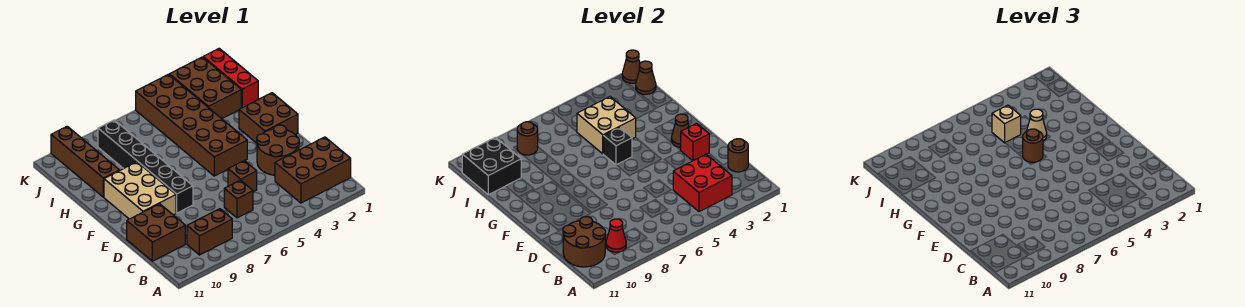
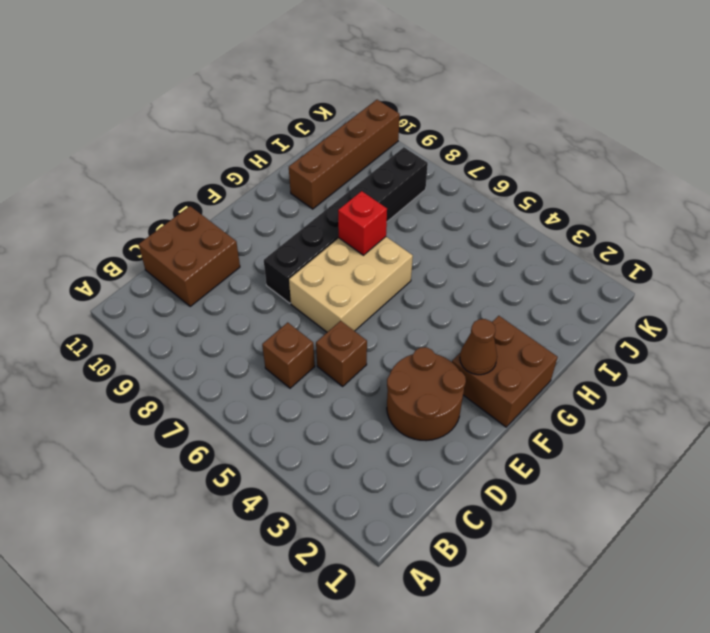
tan brick E6:G7 level 1 -> tan brick E9:G10 level 1
red brick G7 level 2 -> red brick E2 level 2
none -> brown brick B1:C3 level 1
none -> brown brick B8:B9 level 1
none -> brown brick F4:K5 level 1

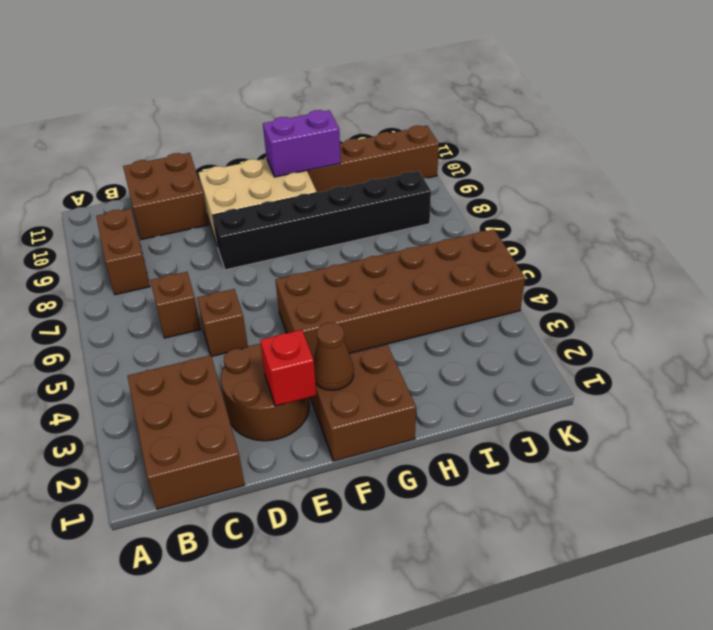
purple brick G10:H10 level 2 -> none
none -> red brick I1:K1 level 1
none -> brown brick I2:K3 level 1
none -> red brick B3:C4 level 2

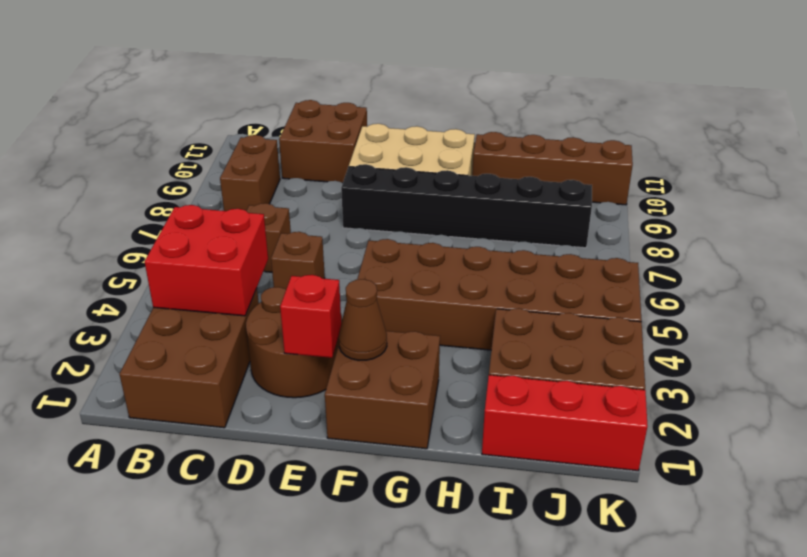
none -> red cone B9 level 2
none -> brown round brick B10:C11 level 2
none -> brown round brick C1 level 2

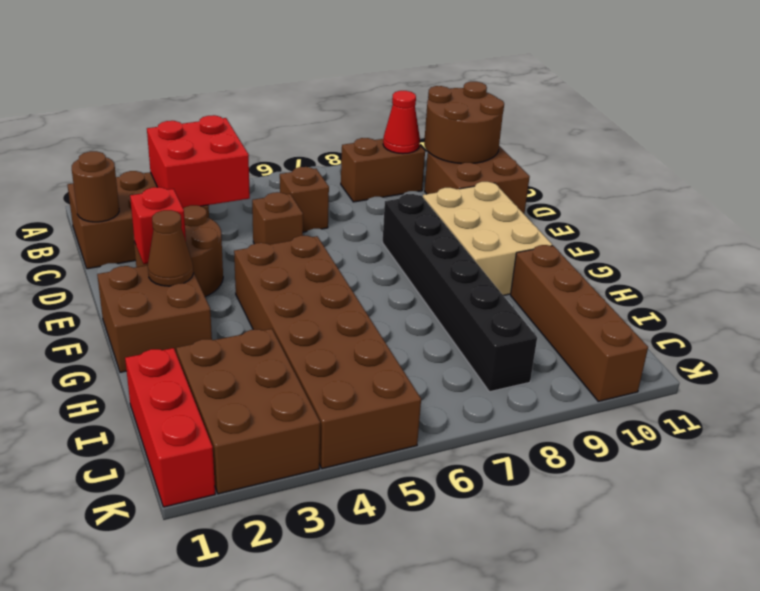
none -> black brick G5 level 2
none -> tan brick H4:I5 level 2
none -> black brick I10:J11 level 2

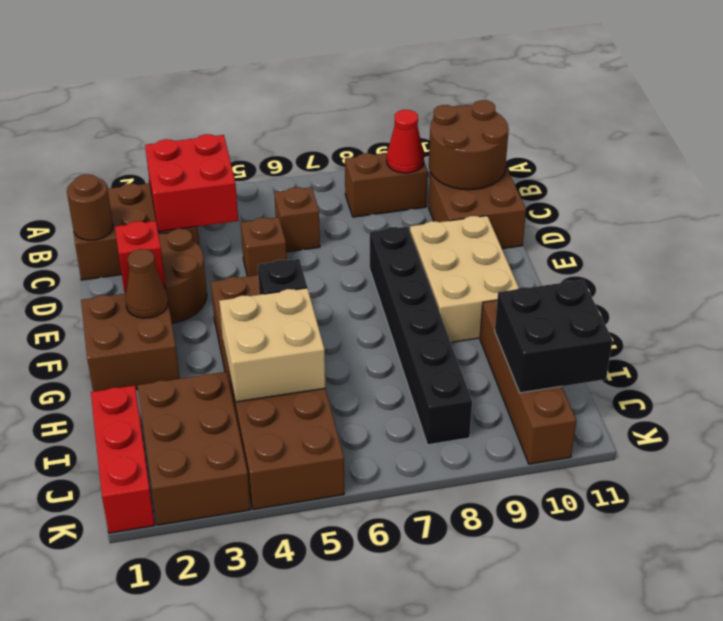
none -> brown cone J1 level 2
none -> brown round brick J8 level 2
none -> brown cone K1 level 2

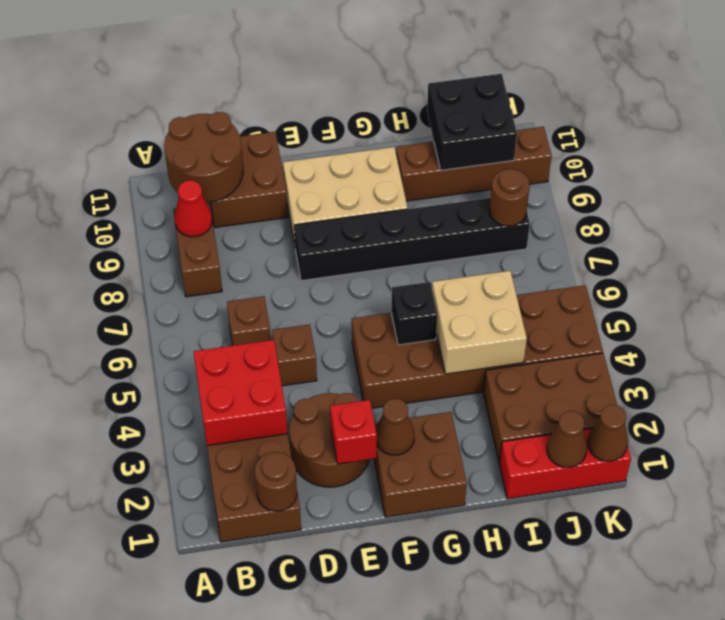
none -> brown round brick G5 level 3
none -> tan cone H4 level 3
none -> tan brick I5 level 3

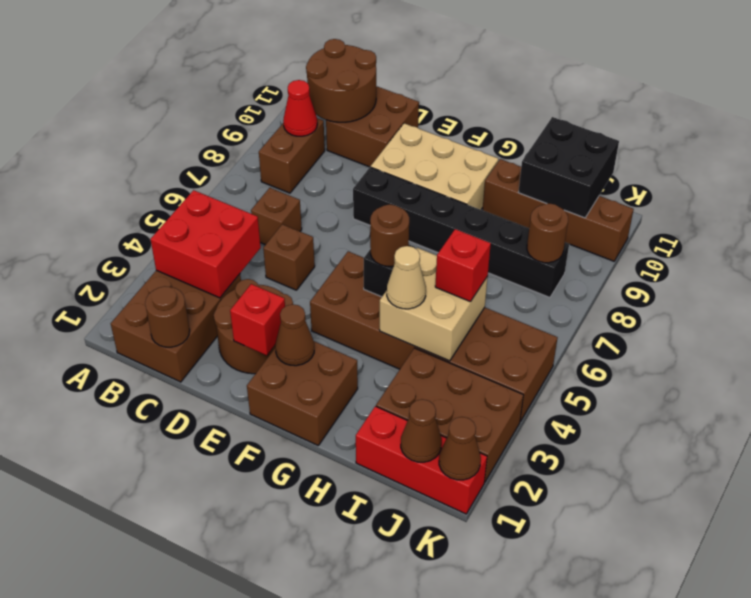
red brick I5 level 3 -> tan brick I5 level 3

